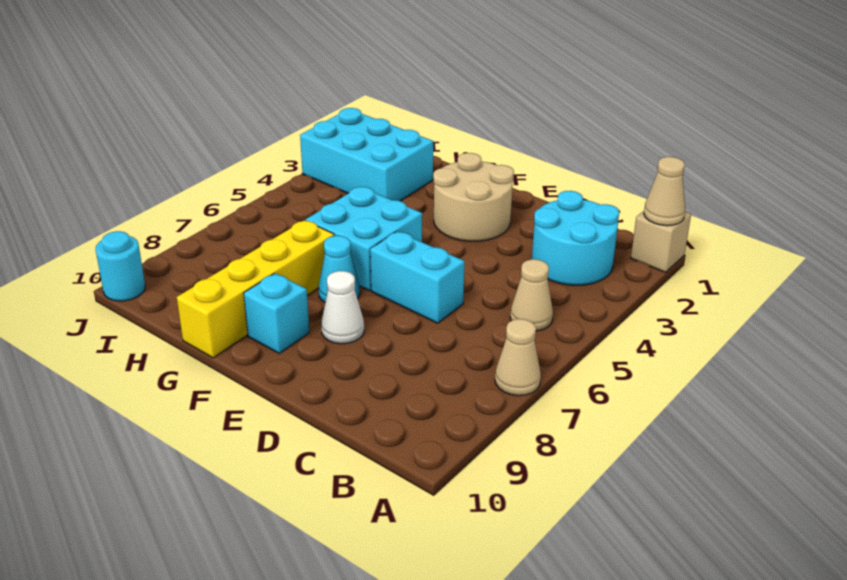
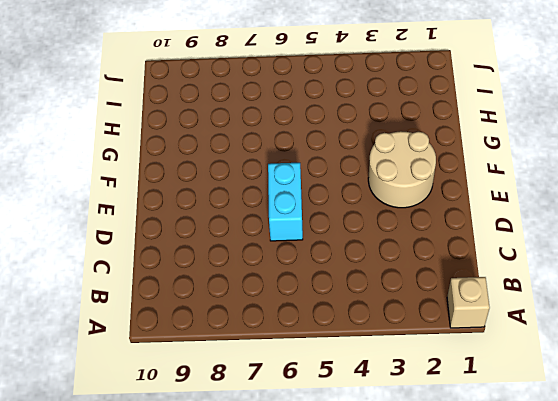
none -> tan cone A7 level 1
none -> cyan round brick B2:C3 level 1
none -> tan cone B5 level 1

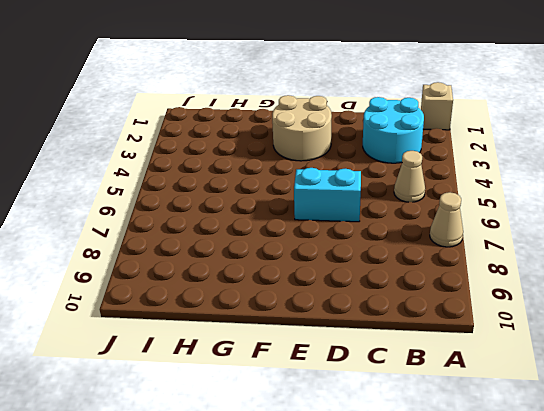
none -> white cone E8 level 1
none -> cyan brick F5:G6 level 1
none -> cyan cone F7 level 1

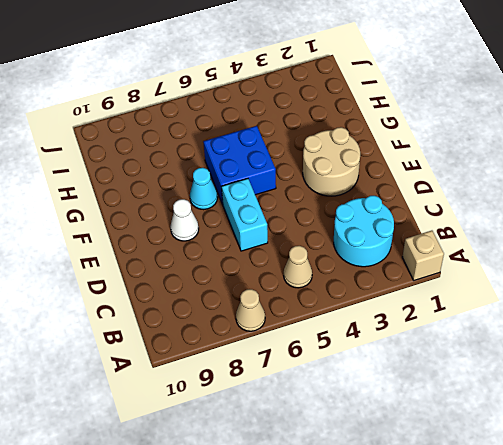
blue brick F5:G6 level 1 -> cyan brick F5:G6 level 1
none -> cyan brick F9 level 1
none -> yellow brick G7:G10 level 1
none -> cyan brick H2:J3 level 1

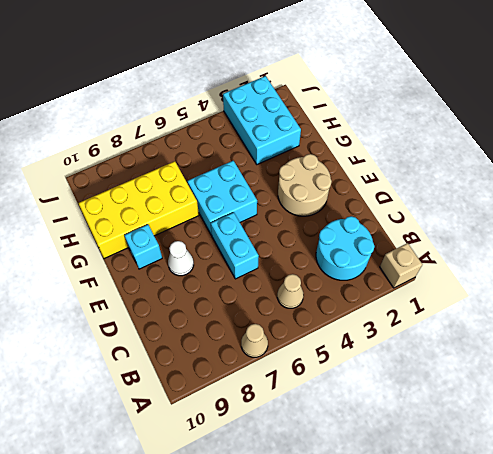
yellow brick G7:H10 level 1 -> yellow brick G7:G10 level 1
none -> cyan cone F7 level 1
none -> cyan round brick J10 level 1
none -> tan cone A1 level 2

